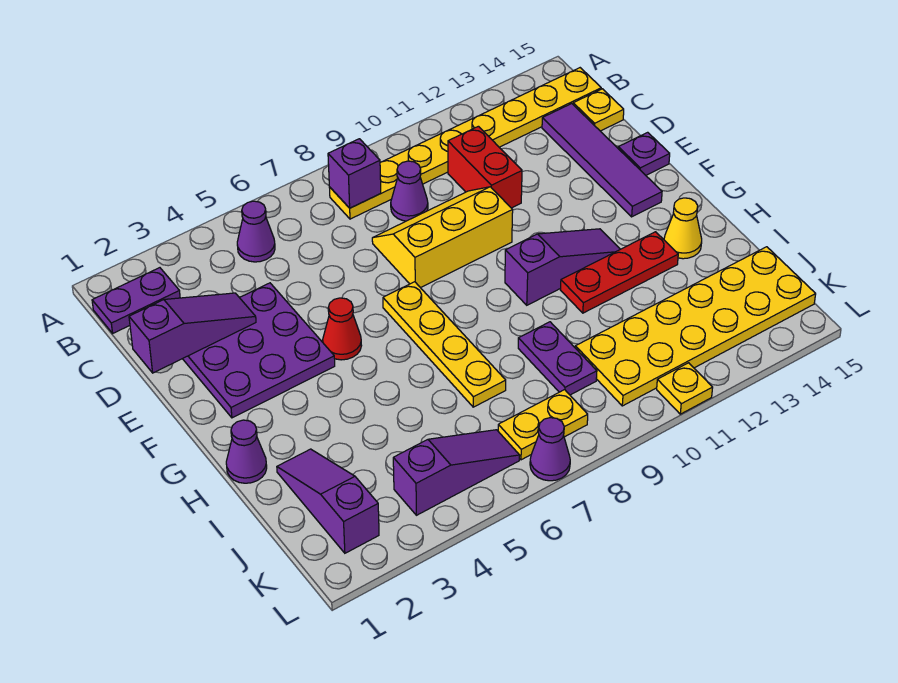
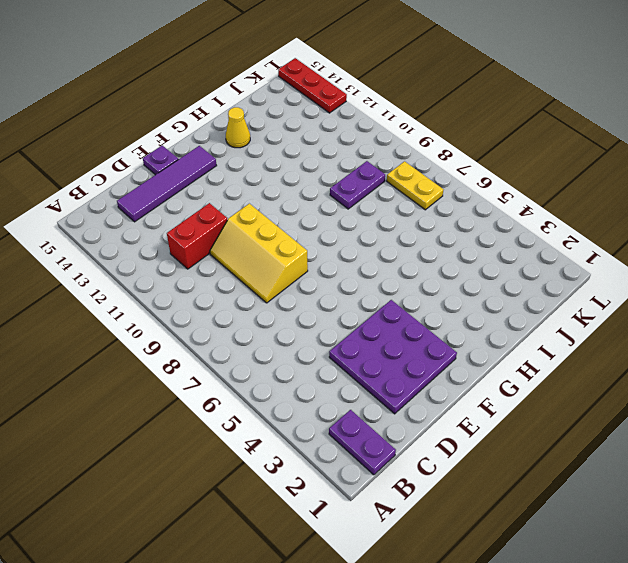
red plate L13:L15 level 1 -> red plate H11:H13 level 1
none -> purple cone B5 level 1
none -> yellow plate B8:B15 level 1
none -> purple cone C9 level 1

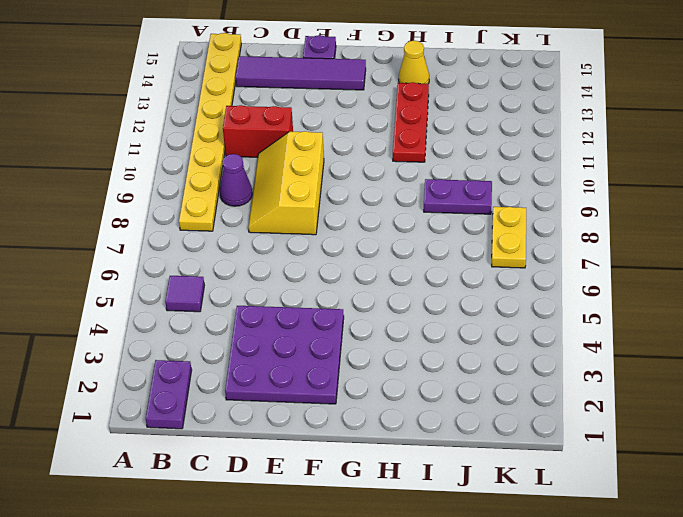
purple tile B5 level 1 -> purple cone B5 level 1
none -> yellow plate C15 level 1
none -> red cone F5 level 1
none -> yellow plate F7:I7 level 1

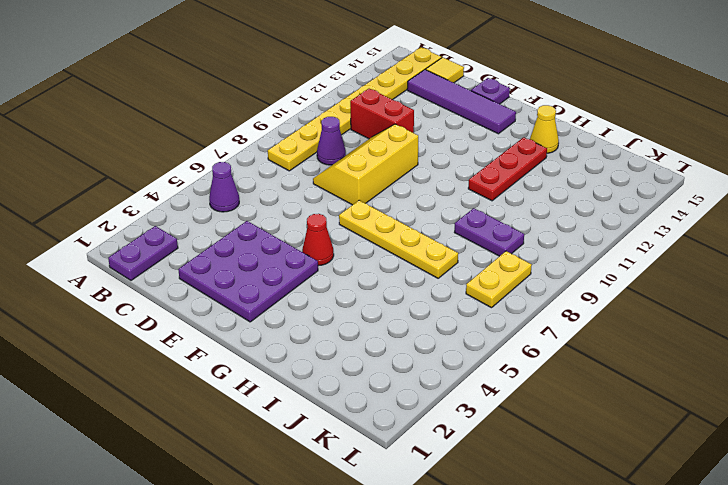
yellow tile C15 level 1 -> yellow plate C15 level 1
none -> purple slope G10:G12 level 1 top 10
none -> purple cone H1 level 1
none -> purple slope I2:K2 level 1 top K

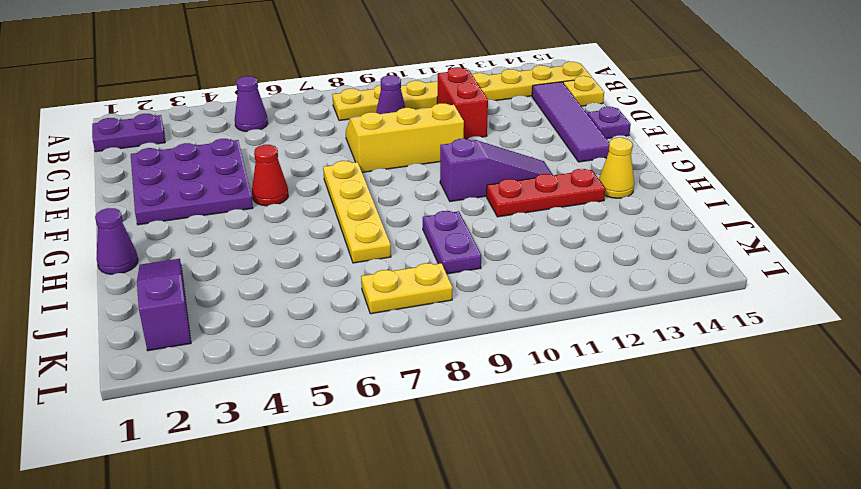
none -> yellow plate J10:K15 level 1
none -> purple slope K4:K6 level 1 top 4
none -> purple cone L7 level 1

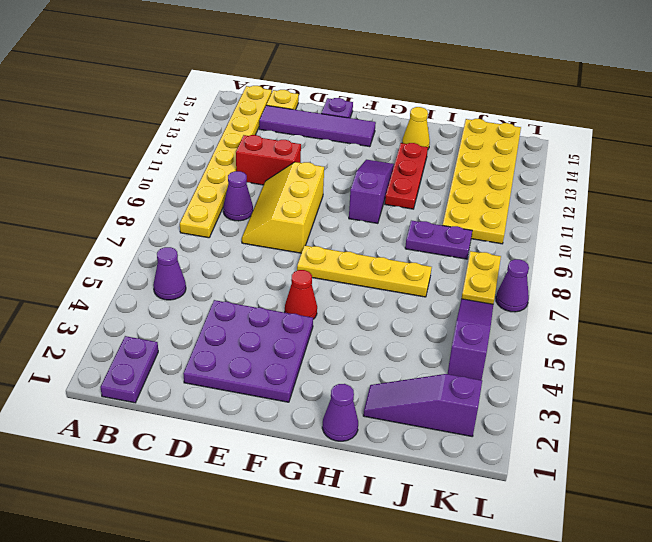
none -> yellow plate L11 level 1
none -> purple brick B8 level 2
none -> purple slope D1:D3 level 2 top 1

